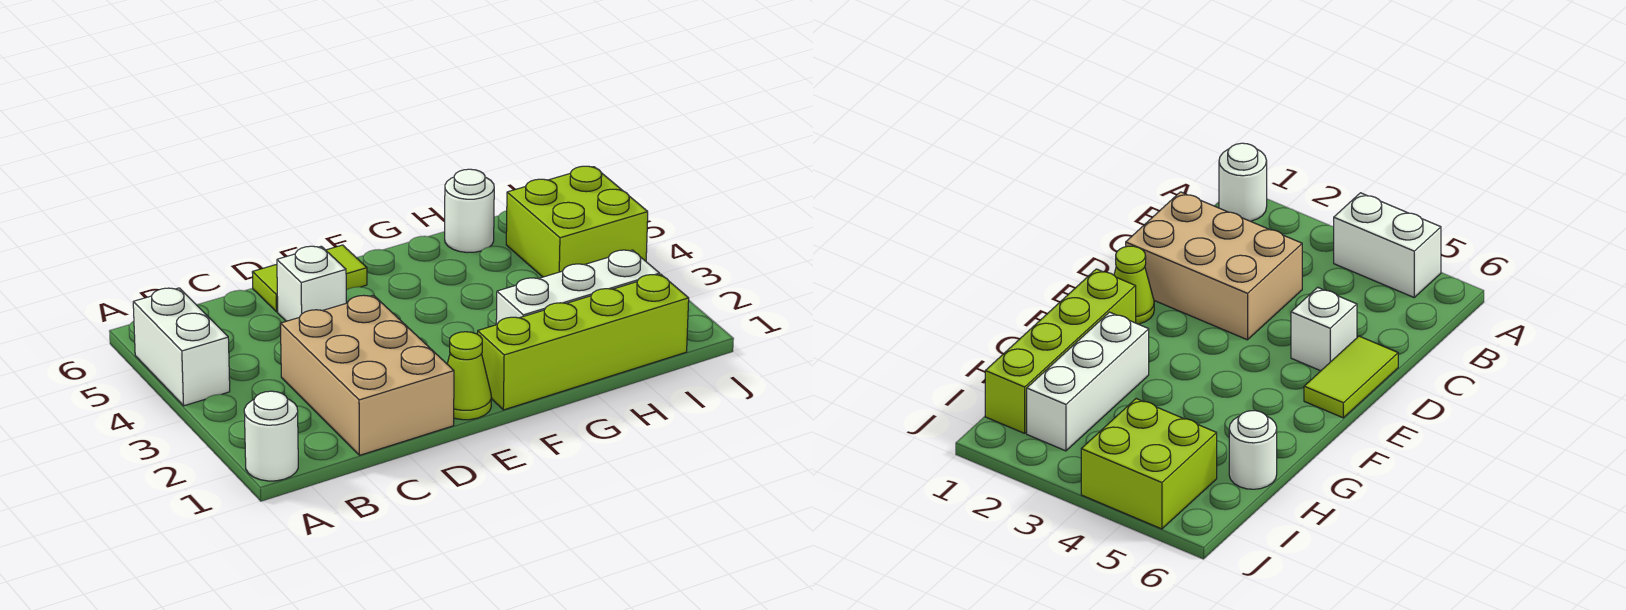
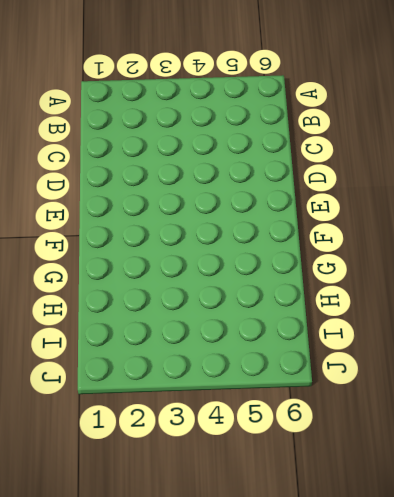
none -> white round brick A1 level 1
none -> white brick A4:A5 level 1

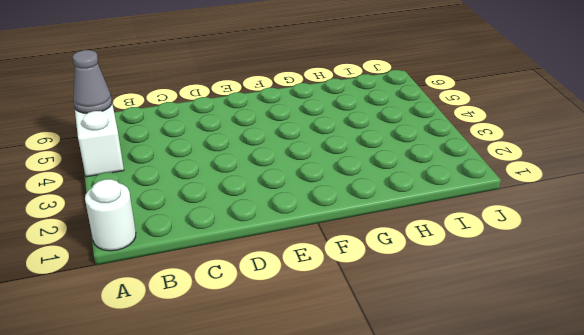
grey cone A5 level 2 -> none
none -> tan brick C1:D3 level 1
none -> white brick D5 level 1

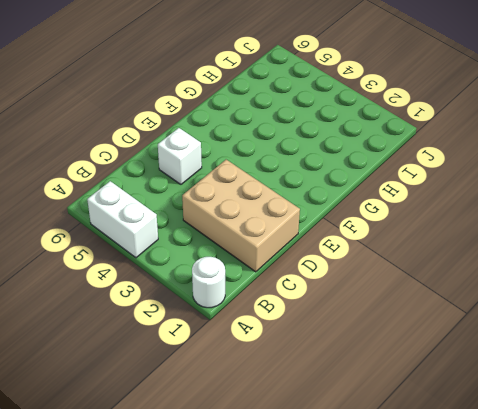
none -> lime tile D6:E6 level 1
none -> lime cone E1 level 1

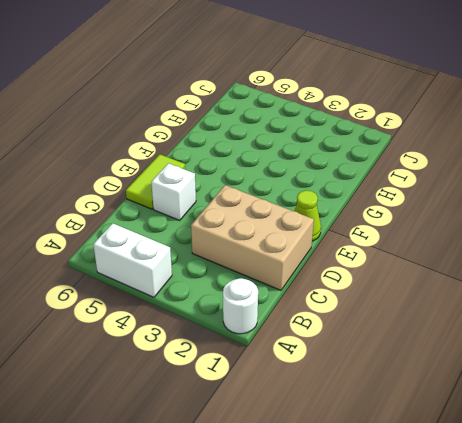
none -> lime brick F1:I1 level 1
none -> white brick G2:I2 level 1

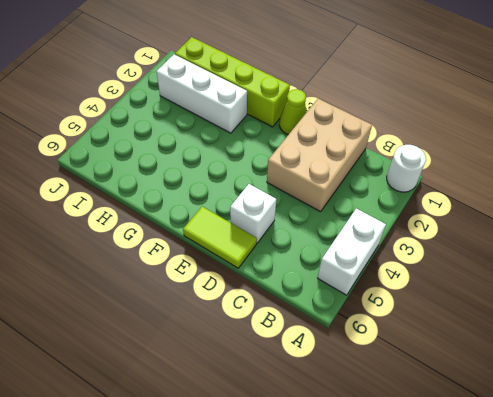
none -> white round brick H6 level 1
none -> lime brick I4:J5 level 1

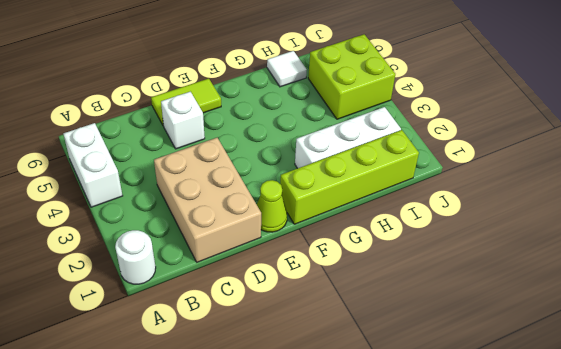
white tile H6 level 1 -> white round brick H6 level 1

